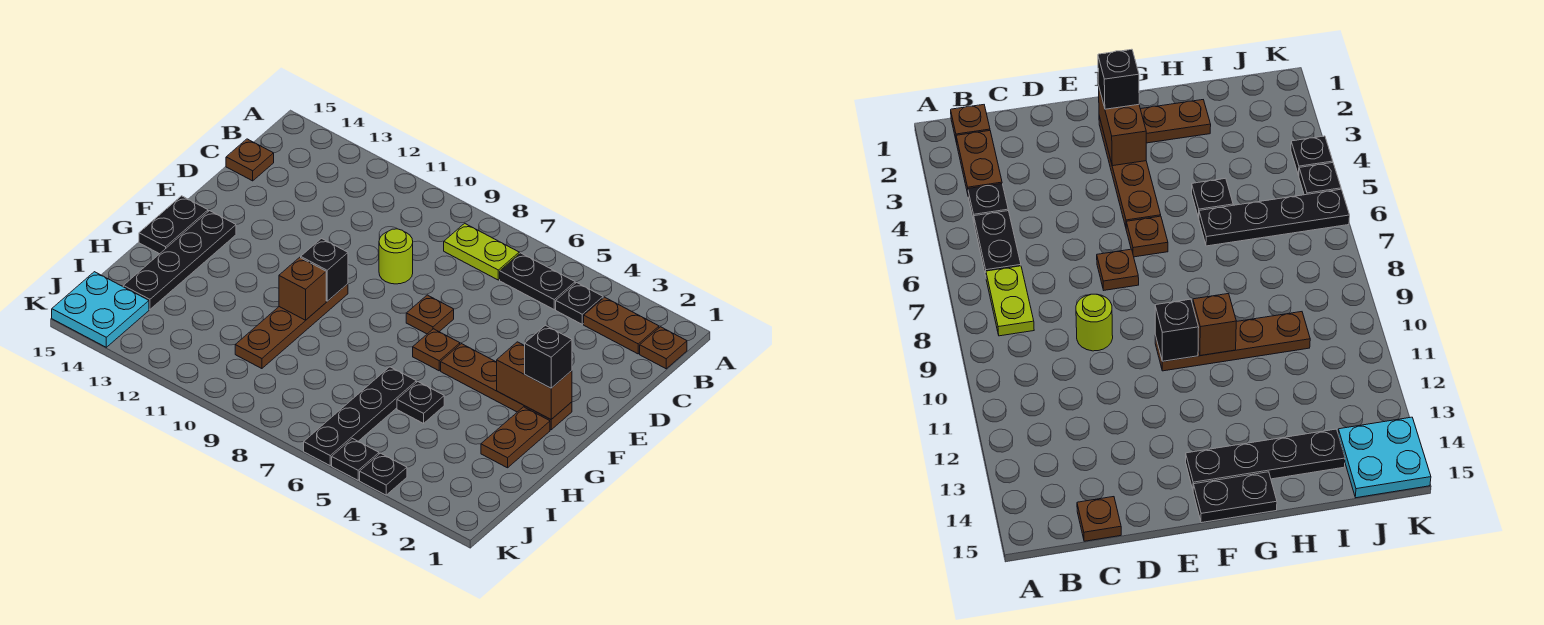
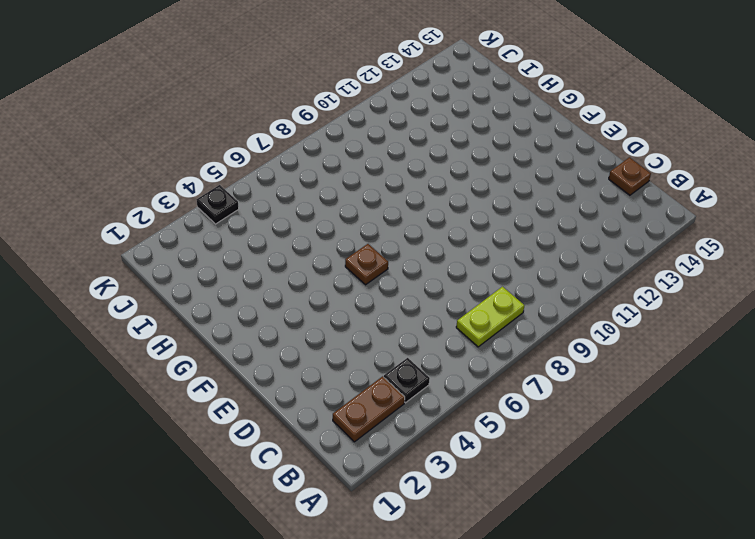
none -> brown plate B1 level 1
none -> black plate B5:B6 level 1
none -> lime round brick D9 level 1

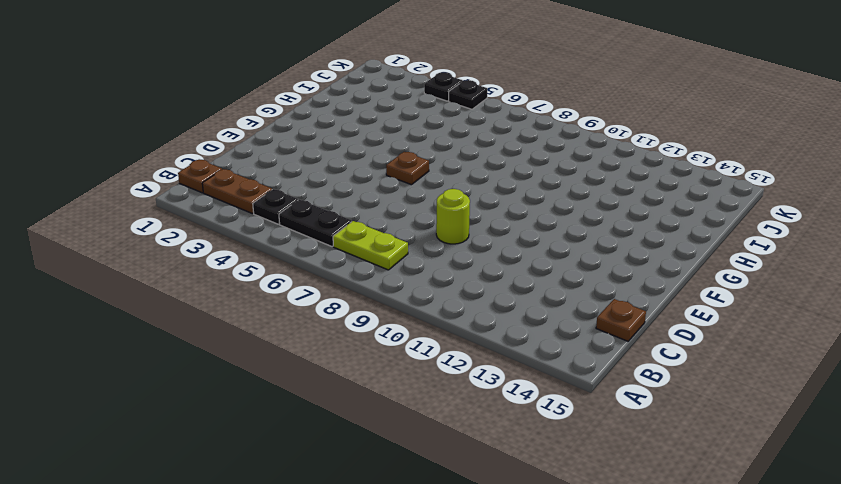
none -> brown plate E7 level 1
none -> brown plate F2:F5 level 1
none -> brown plate F10:I10 level 1

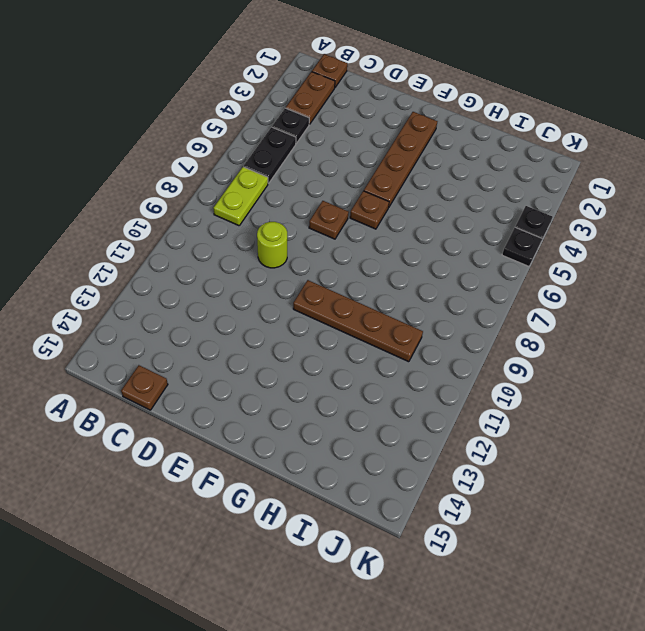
none -> black plate F14:I14 level 1
none -> black plate F15:G15 level 1
none -> brown plate G2:H2 level 1

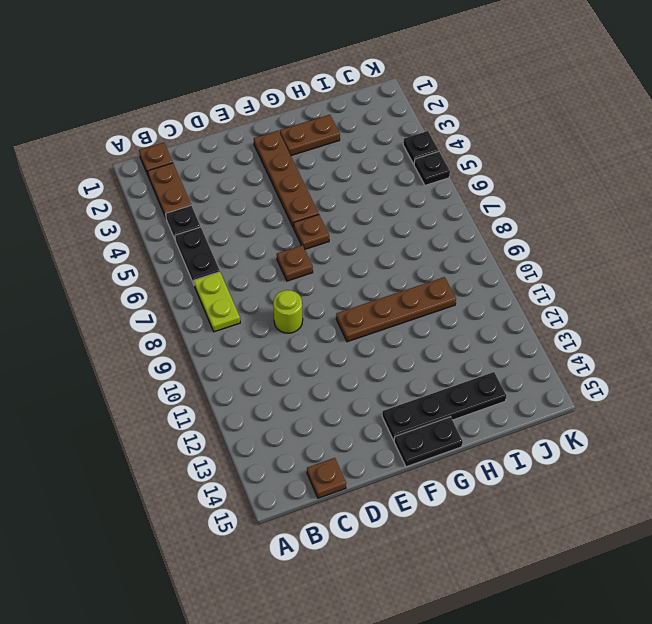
none -> black plate H5 level 1
none -> black plate H6:K6 level 1
none -> cyan plate J14:K15 level 1

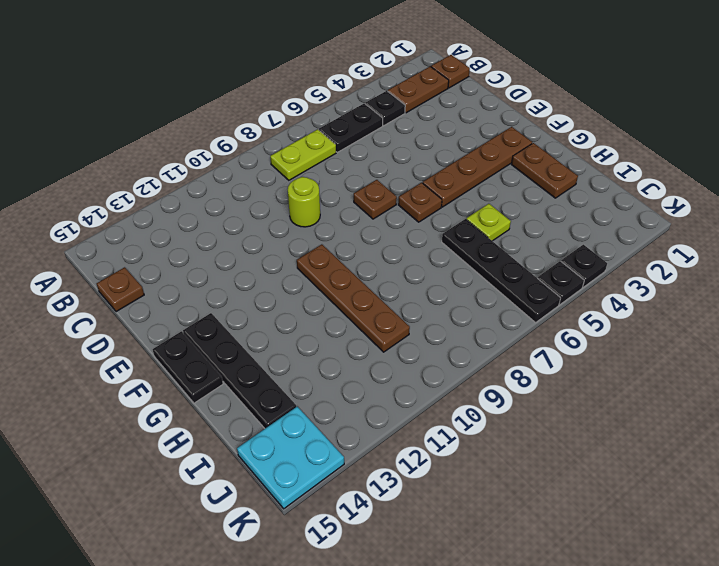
lime plate H5 level 1 -> black plate H5 level 1
none -> brown brick F2:F3 level 2
none -> black brick F10 level 2
none -> brown brick G10 level 2

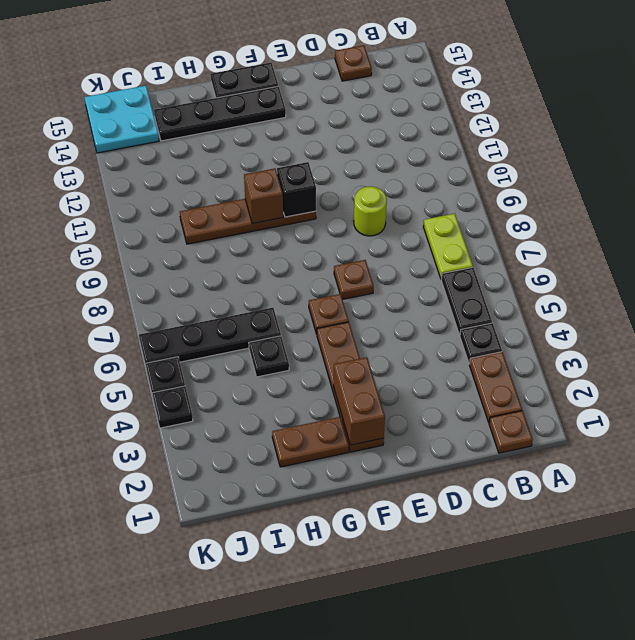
none -> black brick F2 level 3

